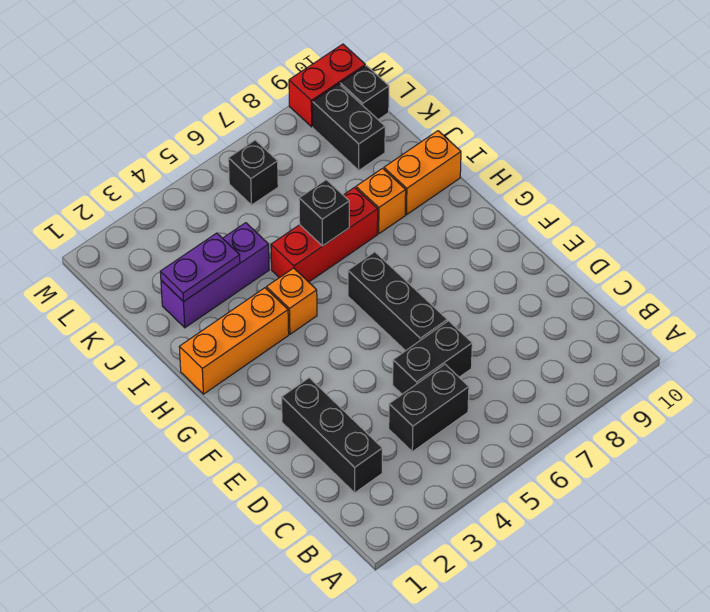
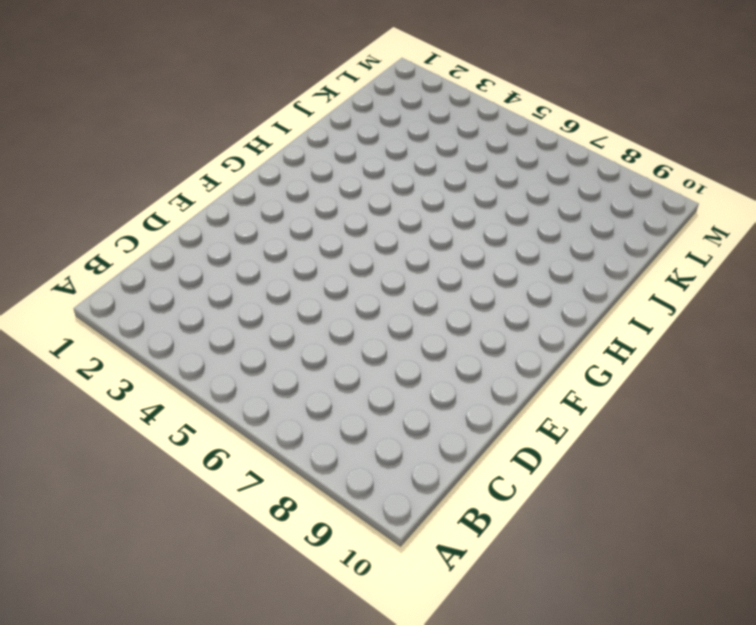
none -> black brick C2:E2 level 1
none -> black brick C4:C5 level 1
none -> black brick D5:D6 level 1

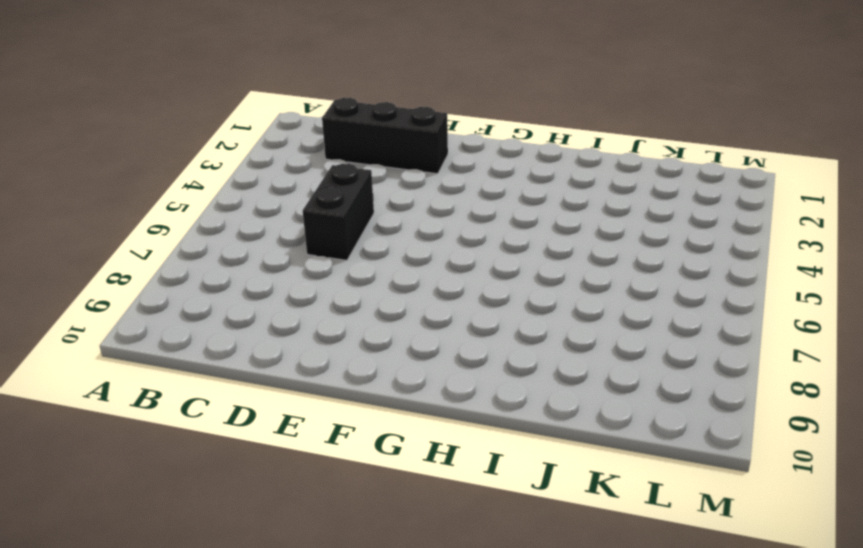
none -> black brick C4:C5 level 1
none -> black brick E6:G6 level 1
none -> orange brick H1:H3 level 1

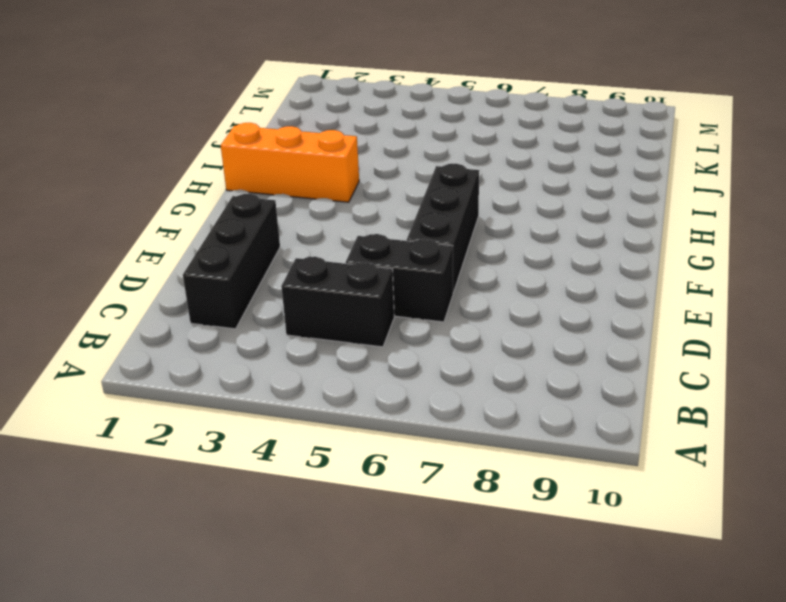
none -> orange brick H4 level 1
none -> red brick I5:I7 level 1
none -> orange brick I8 level 1

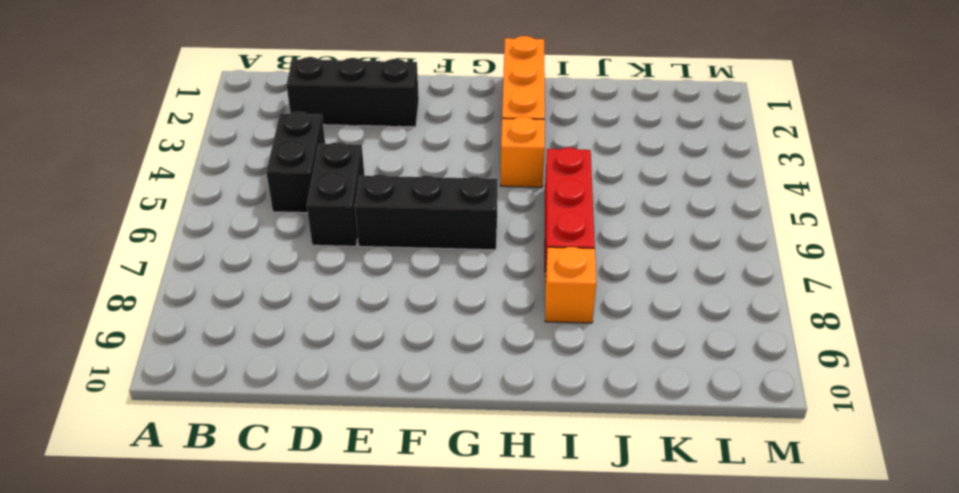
none -> orange brick I9:I10 level 1
none -> purple brick J2:J4 level 1
none -> black brick K9:L9 level 1

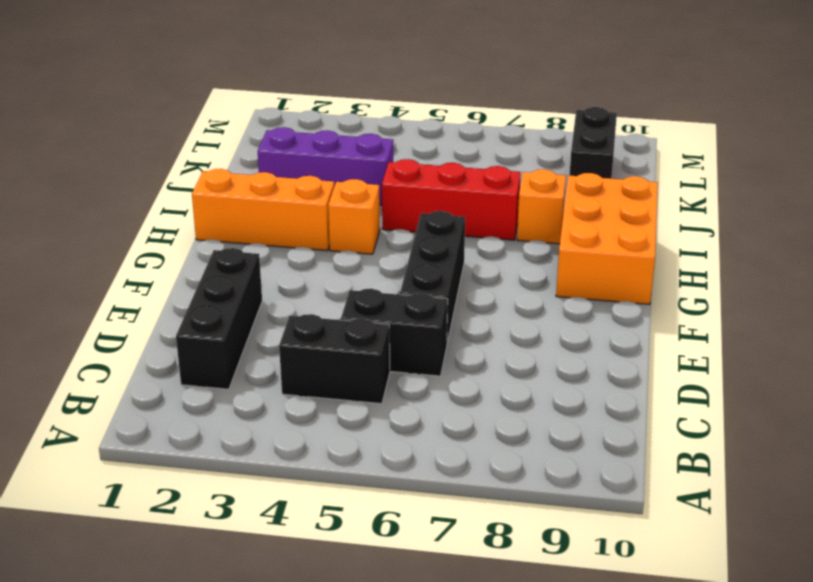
orange brick G9:I10 level 1 -> orange brick I9:I10 level 1
none -> black brick L6 level 1
none -> black brick L10 level 1
none -> red brick M9:M10 level 1

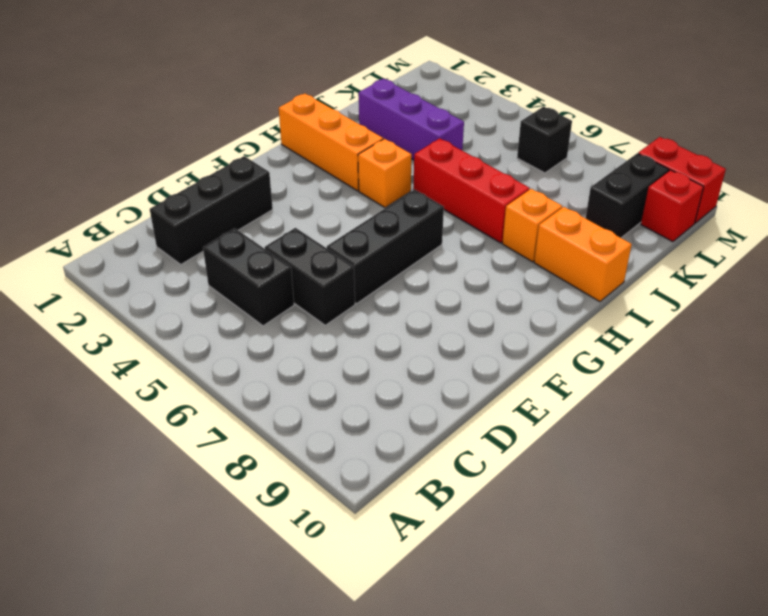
red brick L10 level 1 -> black brick L10 level 1
none -> black brick I6 level 2
none -> purple plate J2:J3 level 2

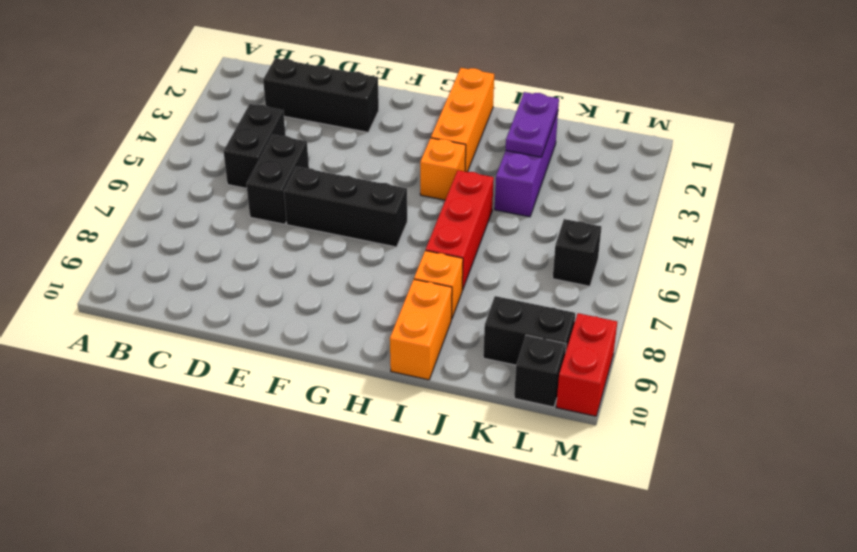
none -> black brick I6 level 2

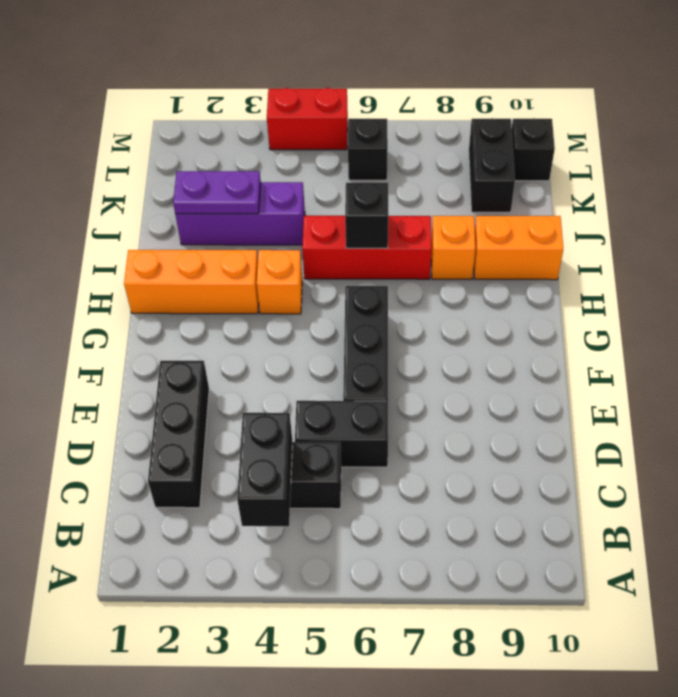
black brick B4:C4 level 2 -> none
red brick M4:M5 level 1 -> red brick M9:M10 level 1

